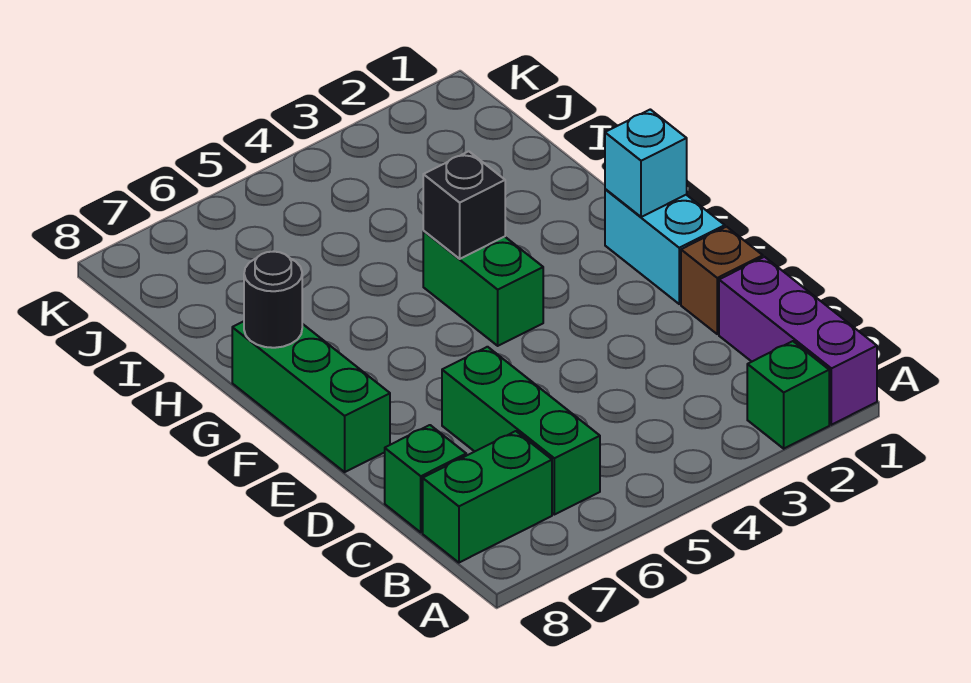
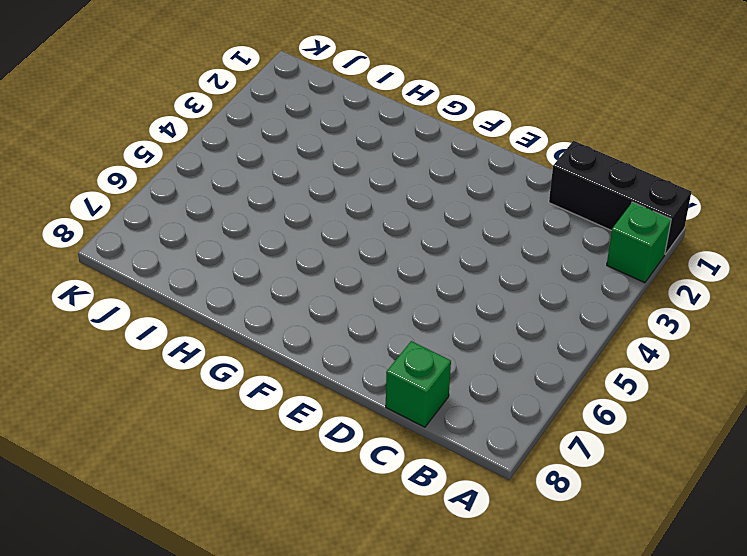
black brick A1:C1 level 1 -> purple brick A1:C1 level 1
none -> green brick B6:D6 level 1
none -> green brick B7:B8 level 1
none -> brown brick D1 level 1

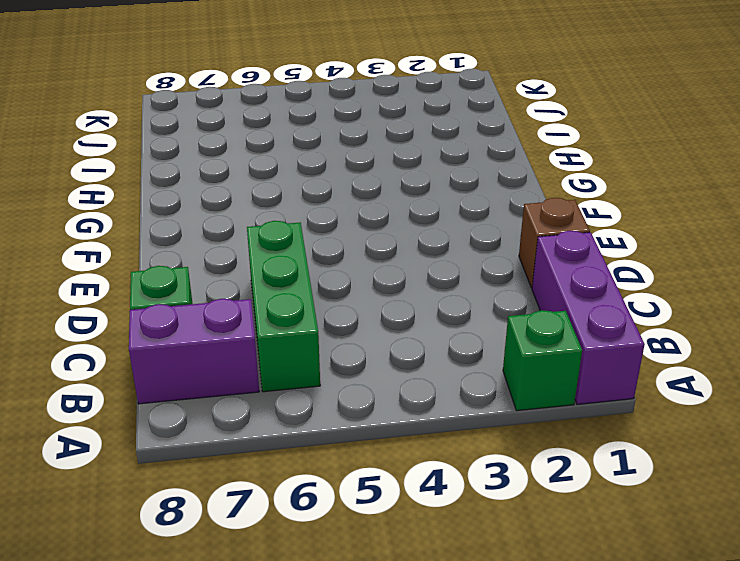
purple brick B7:B8 level 1 -> green brick B7:B8 level 1
none -> cyan brick E1:F1 level 1
none -> green brick E8:G8 level 1
none -> green brick F4:G4 level 1

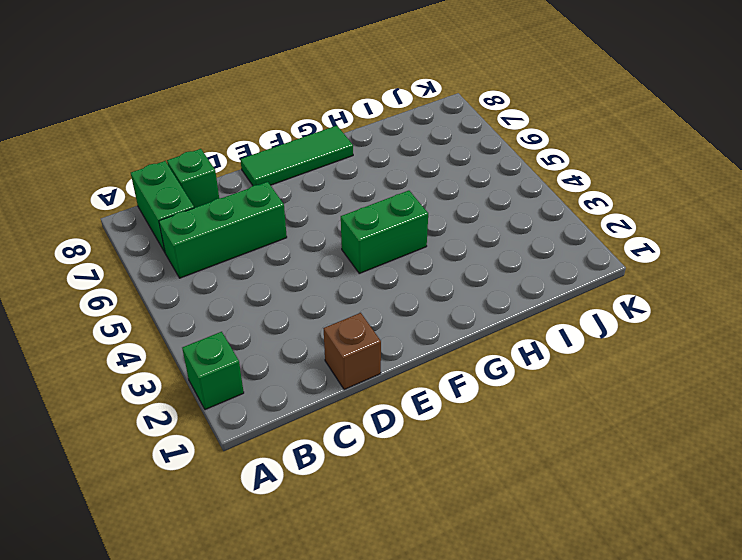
green tile E8:G8 level 1 -> green brick E8:G8 level 1
none -> purple brick A1:C1 level 1
none -> cyan brick E1:F1 level 1
none -> cyan brick F1 level 2

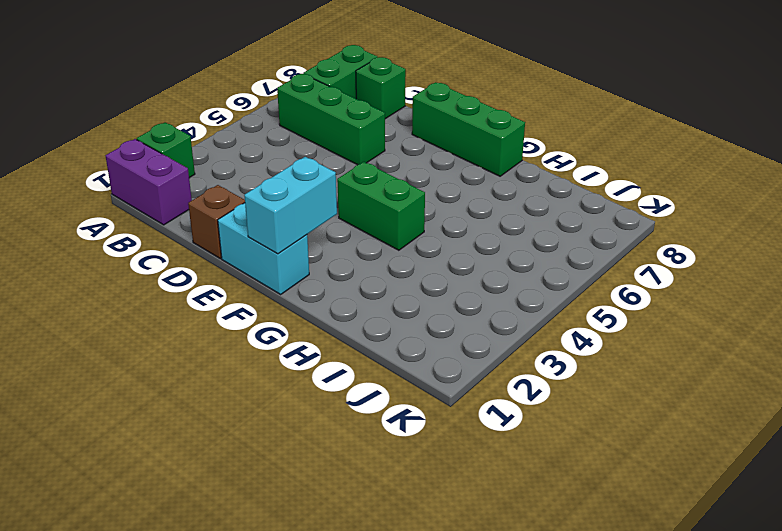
purple brick A1:B1 level 1 -> purple brick A1:C1 level 1
cyan brick F1:F2 level 2 -> cyan brick F1 level 2
none -> black brick G4 level 2
none -> black round brick G8 level 2

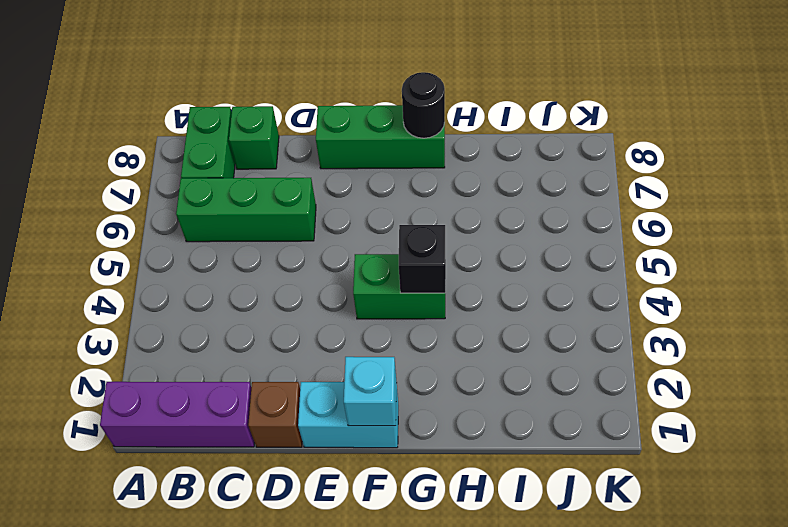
none -> green brick A2 level 1

